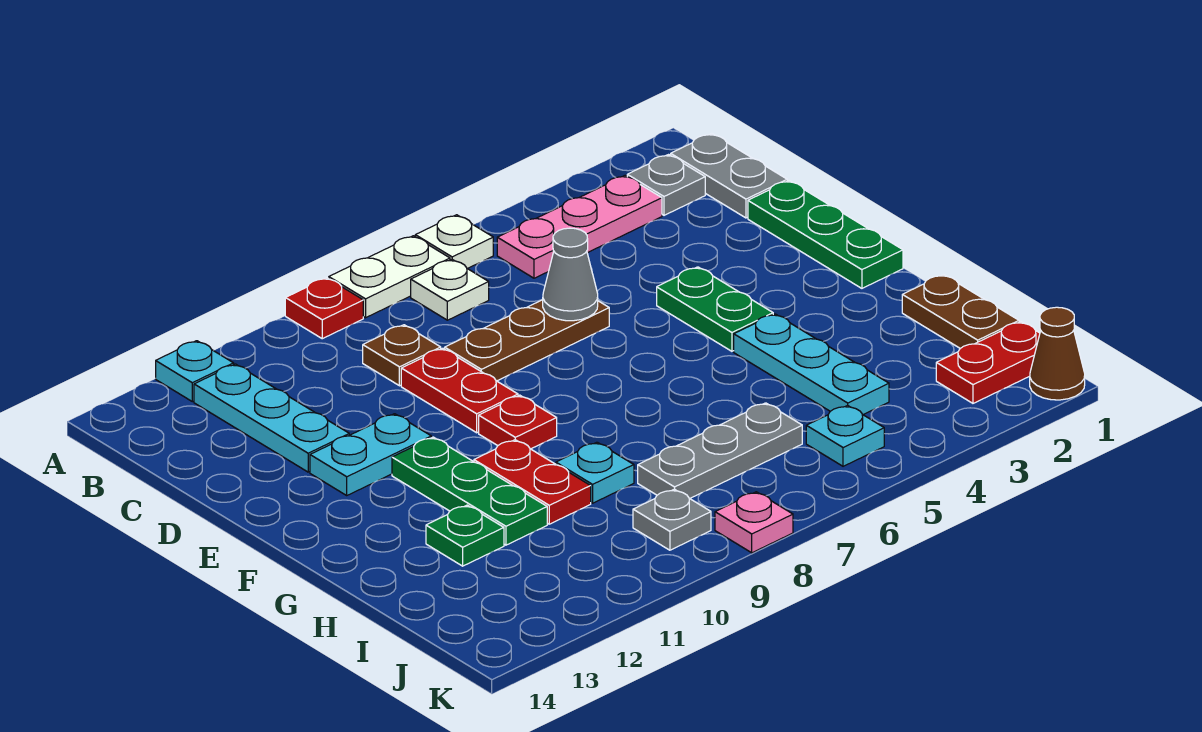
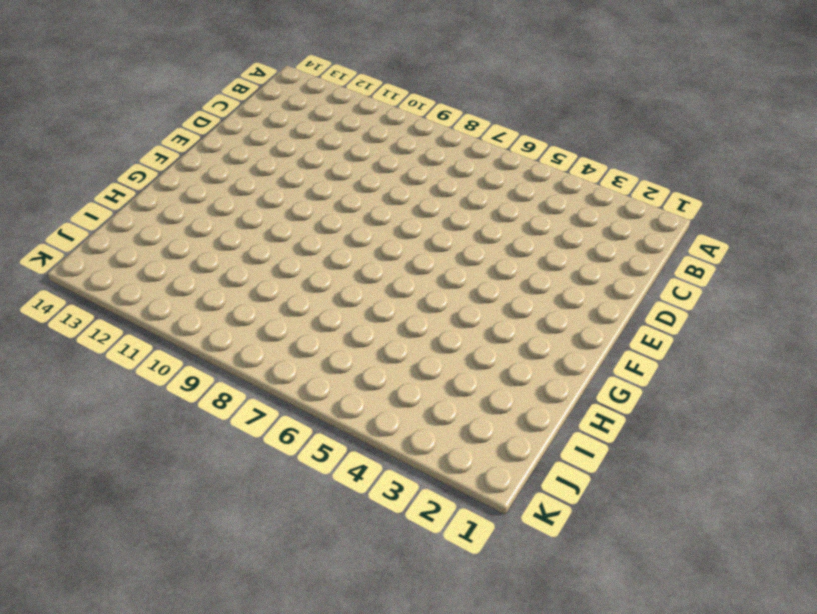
none -> white plate A6 level 1
none -> white plate A7:A8 level 1
none -> red plate A9 level 1

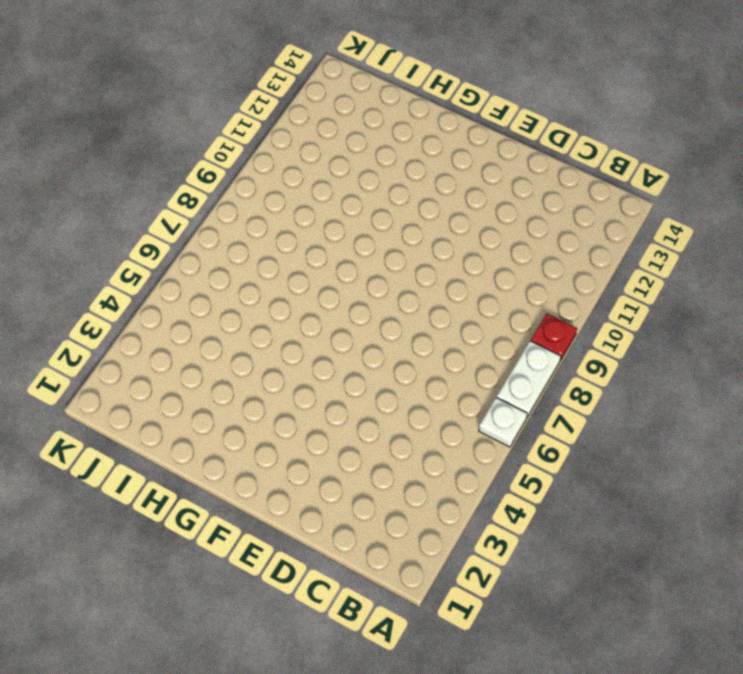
none -> cyan plate A12 level 1
none -> grey plate B1:C1 level 1
none -> grey plate B2 level 1

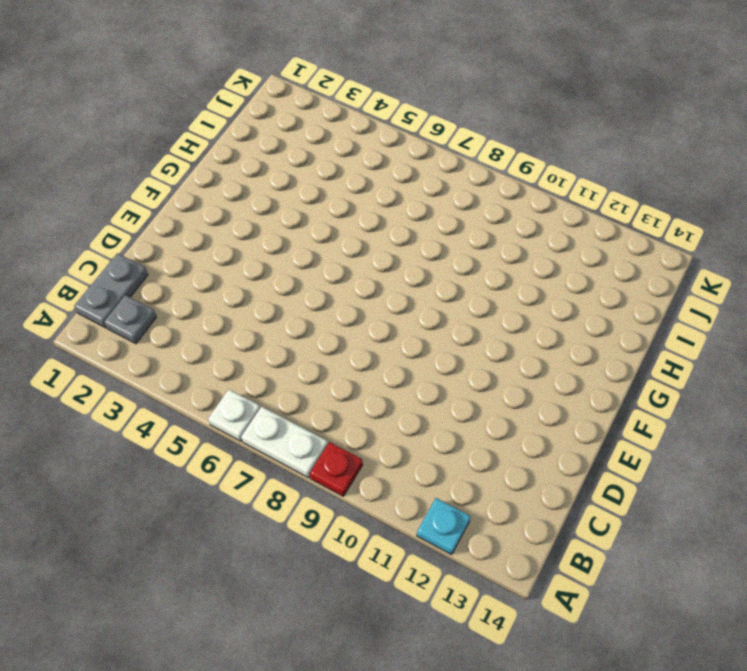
none -> pink plate B3:B5 level 1
none -> white plate B7 level 1
none -> cyan plate B12:D12 level 1

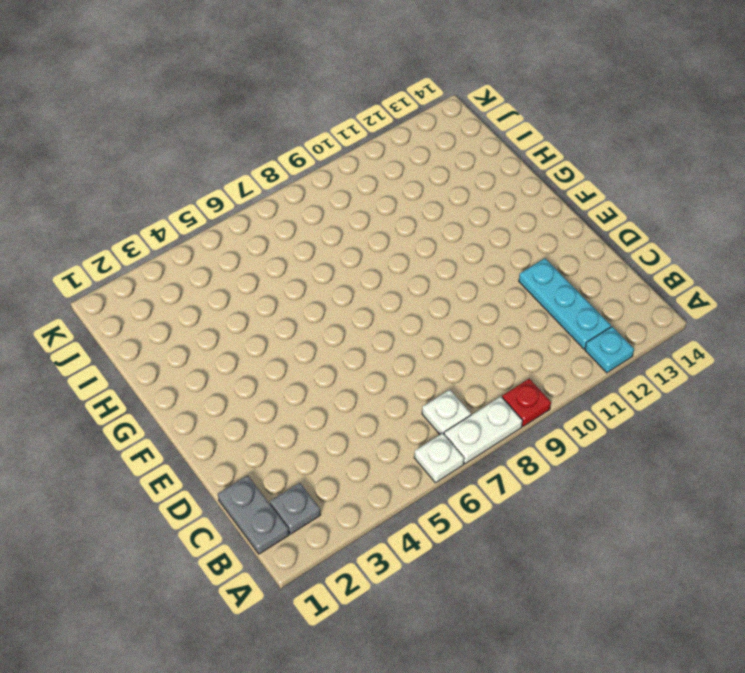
none -> pink plate B3:B5 level 1
none -> brown plate C9 level 1
none -> green plate D1:F1 level 1

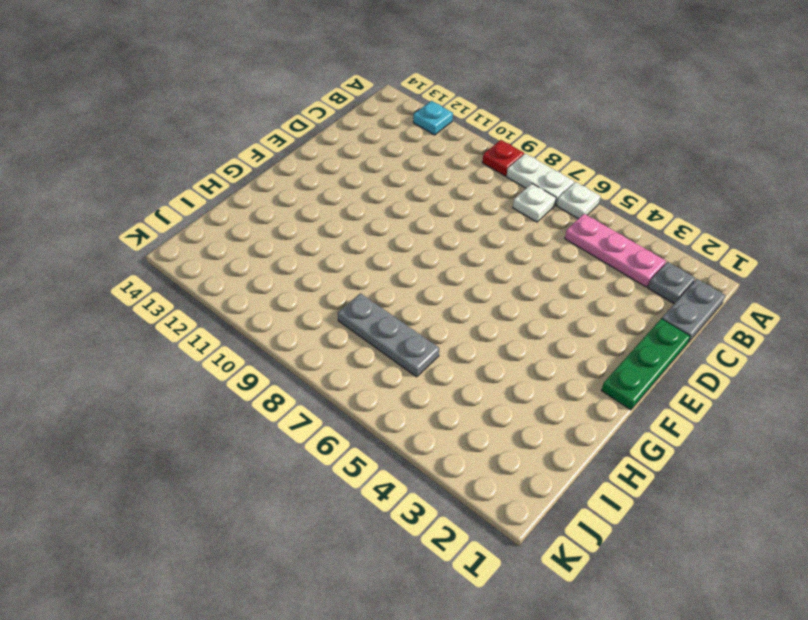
none -> cyan plate B12:D12 level 1
none -> brown plate C9 level 1
none -> brown plate D6:D8 level 1

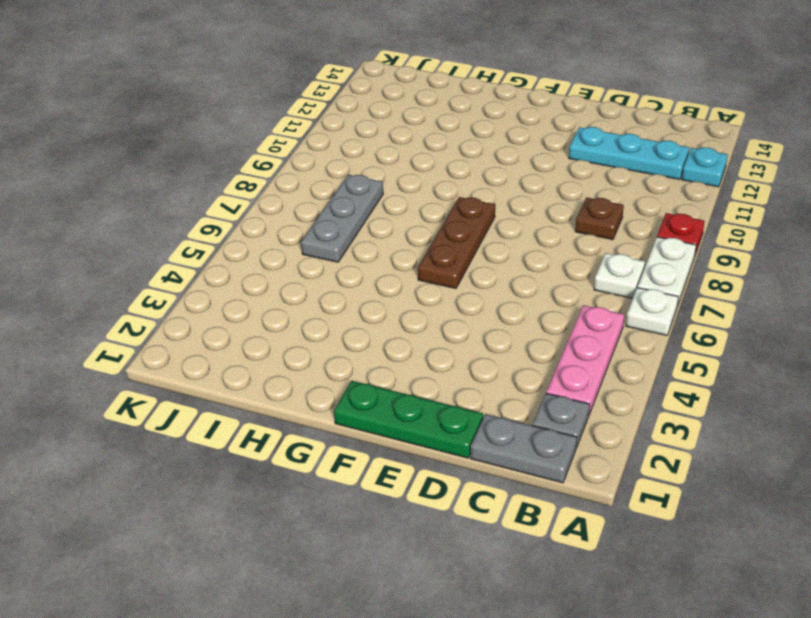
brown plate F6:F8 level 1 -> brown plate D6:D8 level 1
none -> red plate D9:E9 level 1
none -> green plate E4:F4 level 1
none -> cyan plate E11:E12 level 1

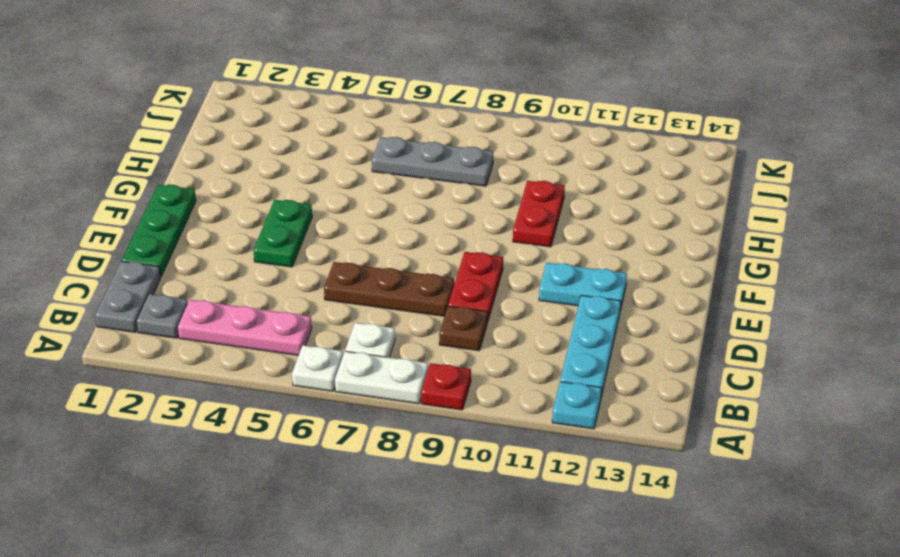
none -> red plate F9 level 1
none -> green plate F11:H11 level 1
none -> cyan plate G4:I4 level 1

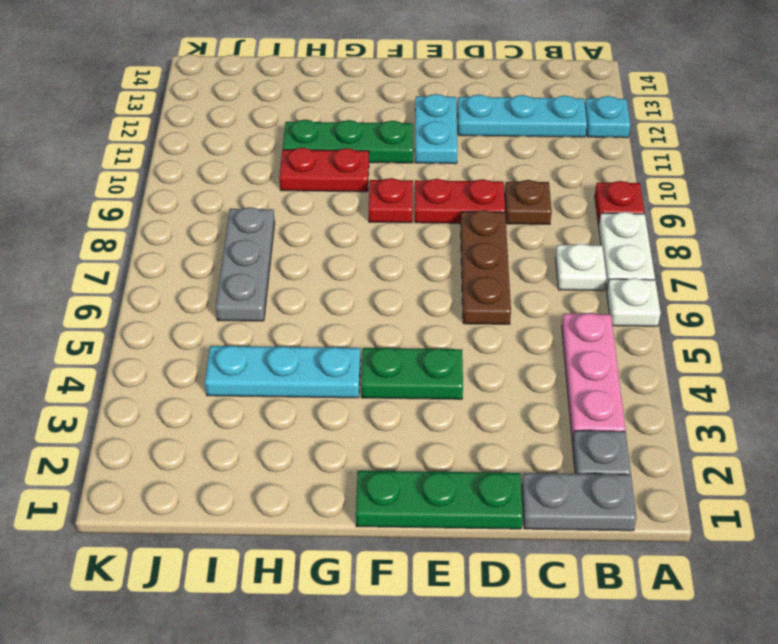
none -> brown plate H1:I1 level 1
none -> cyan plate H9 level 1
none -> green plate H12 level 1

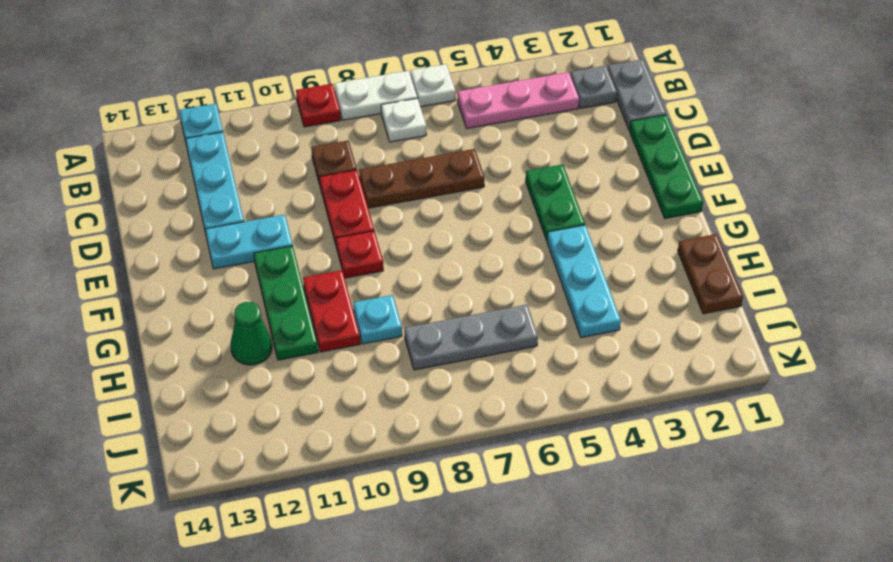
green cone H12 level 1 -> green plate H12 level 1
none -> red plate J1:J2 level 1
none -> cyan plate J5 level 1
none -> grey plate J9 level 1

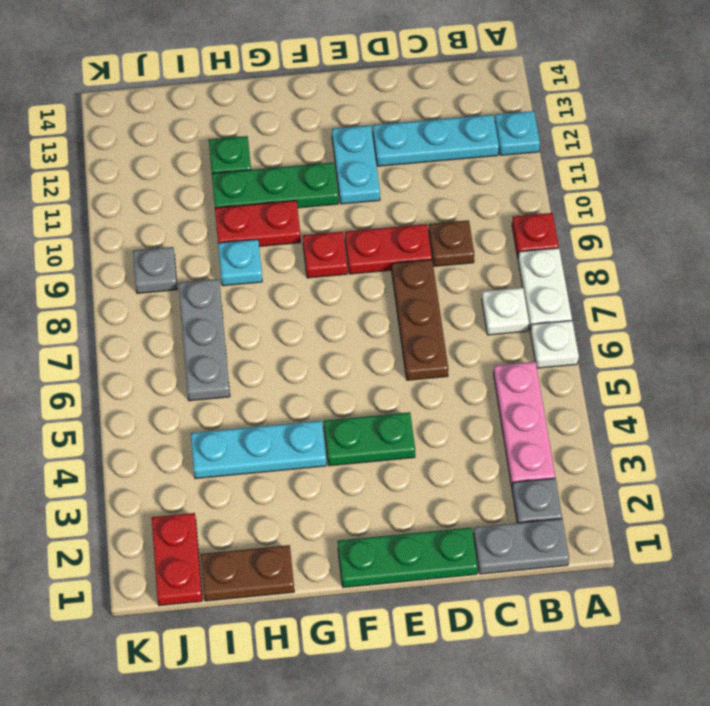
none -> cyan plate J5 level 1
none -> brown cone K1 level 1
none -> pink plate K8 level 1

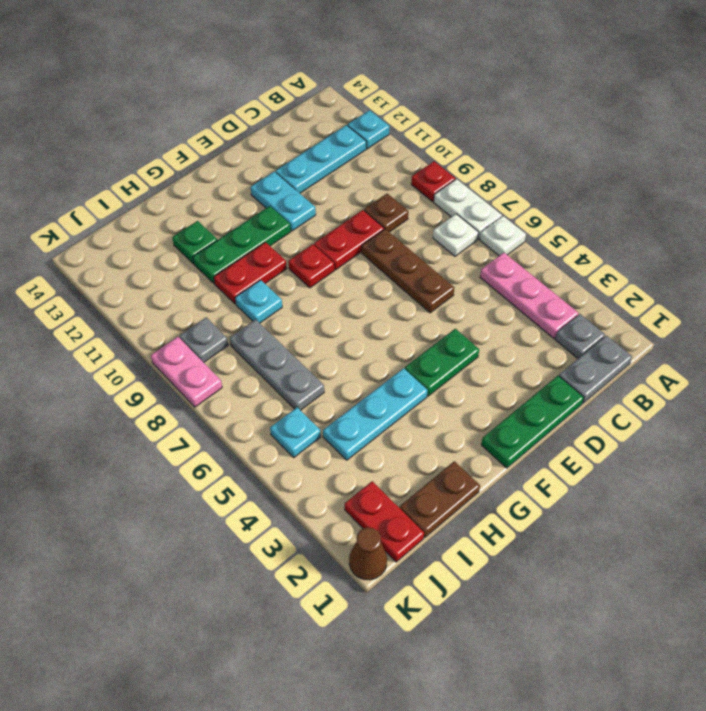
pink plate K8:K9 level 1 -> pink plate K8 level 1
none -> grey cone D6 level 2

